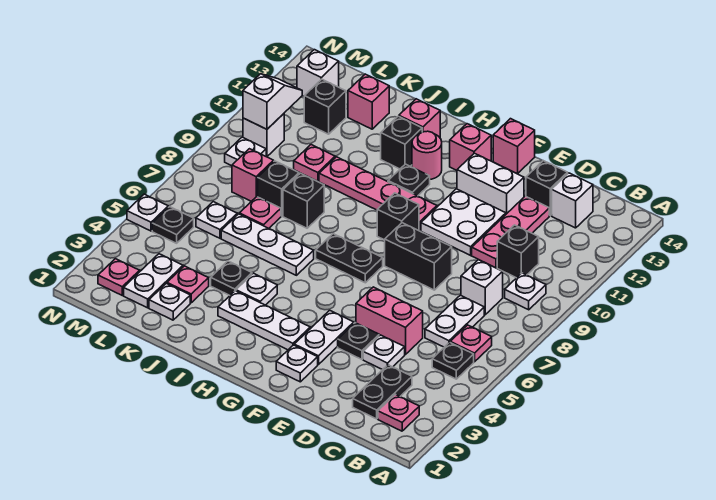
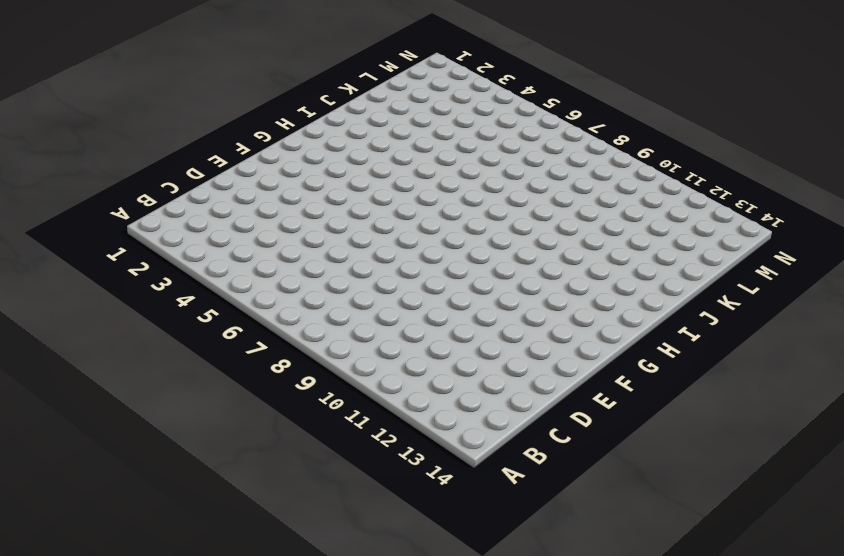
none -> pink plate B2 level 1
none -> black plate B5 level 1
none -> pink plate B6 level 1
none -> white plate B9 level 1

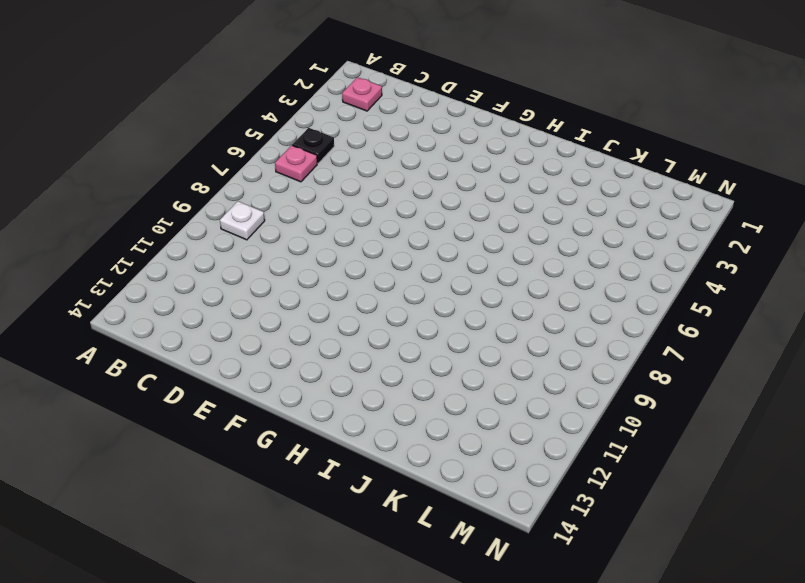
none -> black plate C2:C3 level 1
none -> white plate C6:C7 level 1
none -> white brick C8 level 1
none -> black brick C10 level 1

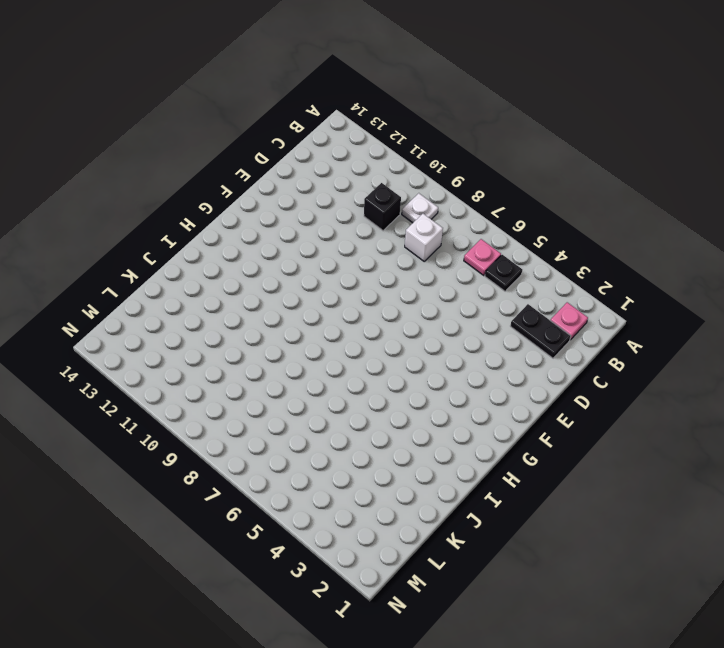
none -> white plate C6:C7 level 1
none -> white brick C13 level 1
none -> white plate D4 level 1
none -> pink brick D5:E5 level 1

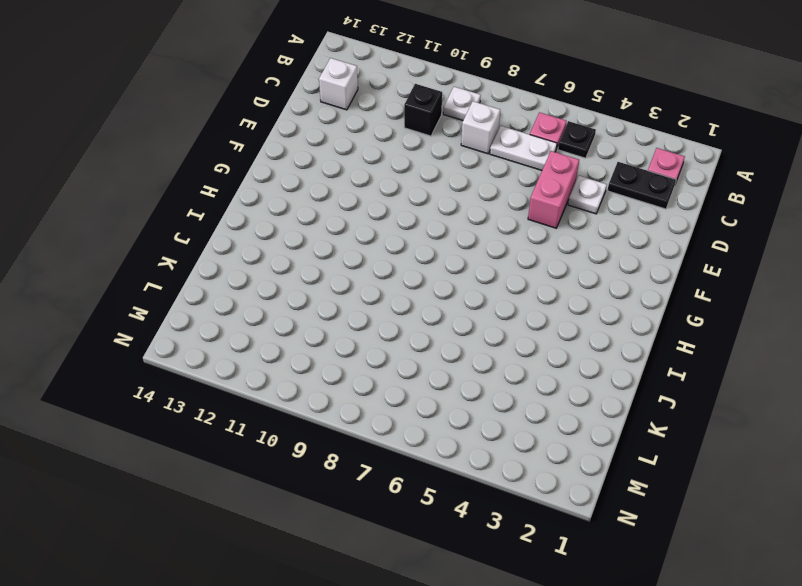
none -> pink plate D10:D12 level 1
none -> black brick D13 level 1
none -> black plate E4 level 1
none -> black brick E8:F8 level 1

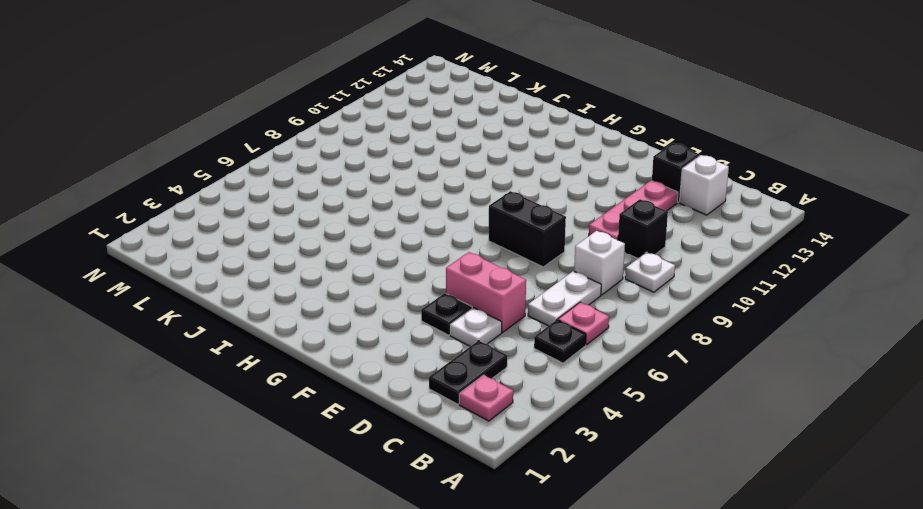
none -> white plate E10:F11 level 1
none -> white brick E12:F12 level 1
none -> white plate F2 level 1
none -> white plate F3:F4 level 1

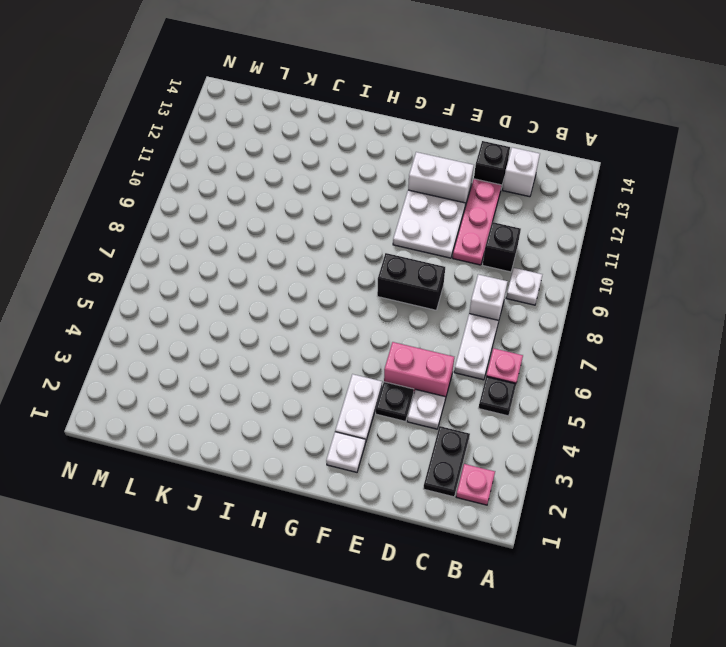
none -> pink brick F14 level 1
none -> white plate G3:I3 level 1
none -> black plate G7:H7 level 1
none -> black brick G9 level 1

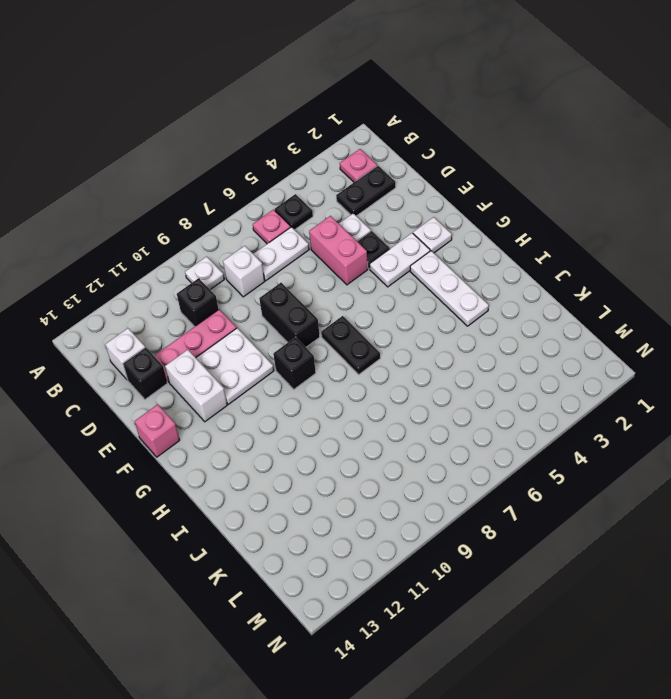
none -> pink plate G10:J10 level 1
none -> pink brick G13 level 1
none -> black plate H11 level 1
none -> pink round brick H12 level 1

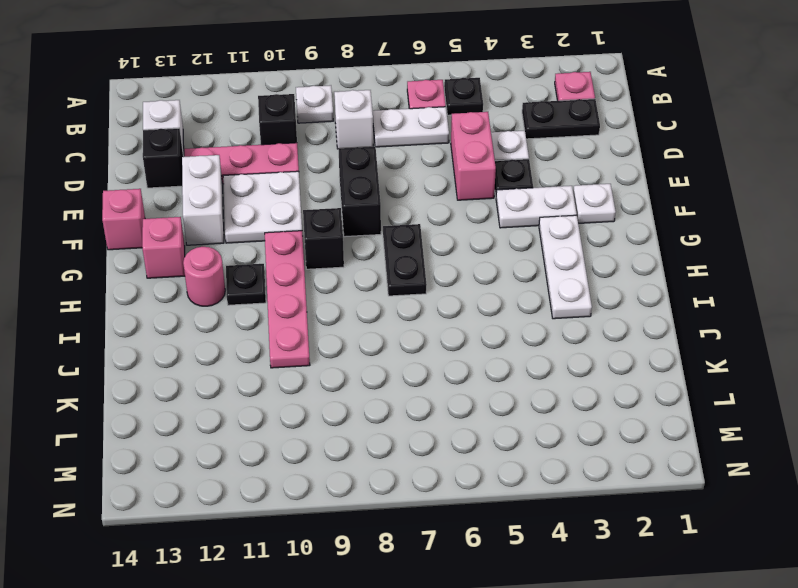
none -> white plate I4 level 1
none -> white plate I6:K6 level 1
none -> black brick I12 level 1
none -> pink brick I13 level 1

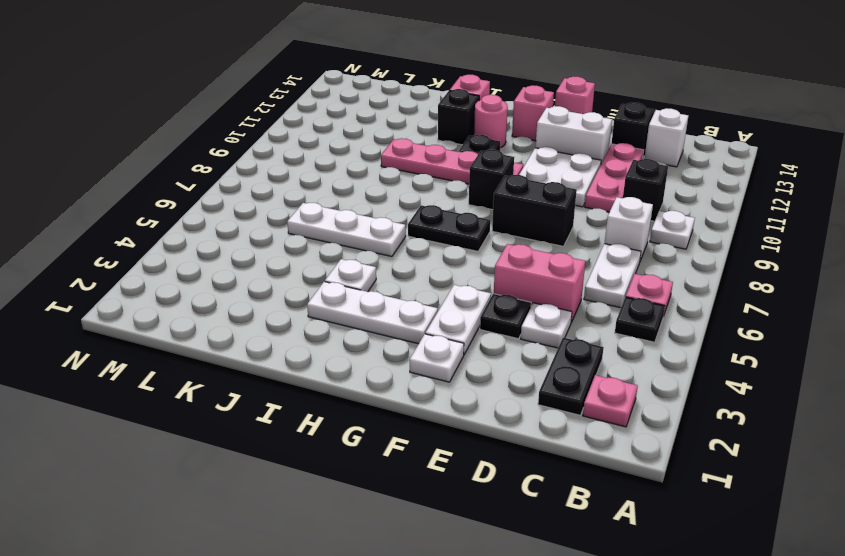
none -> black plate J4 level 1
none -> black brick J8 level 1
none -> white plate K2 level 1
none -> pink plate K3 level 1

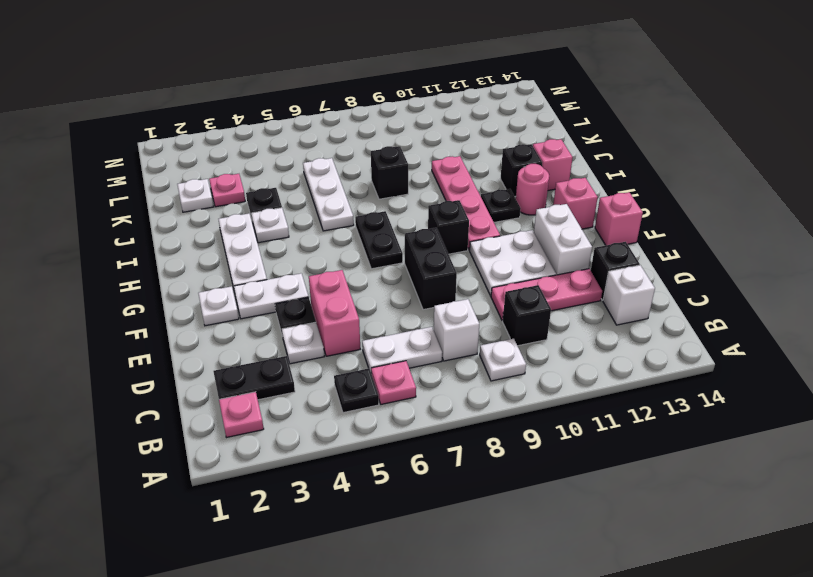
none -> pink plate K7 level 1
none -> black brick K8 level 1
none -> pink plate K10 level 1
none -> pink brick K13 level 1

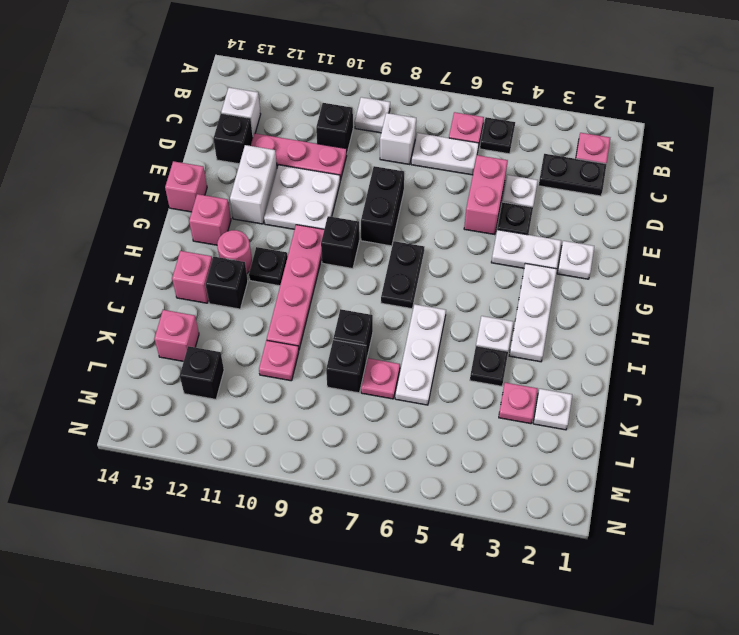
none -> white plate L2:L3 level 1
none -> white plate L6 level 1
none -> pink brick L8 level 1
none -> pink plate M2 level 1

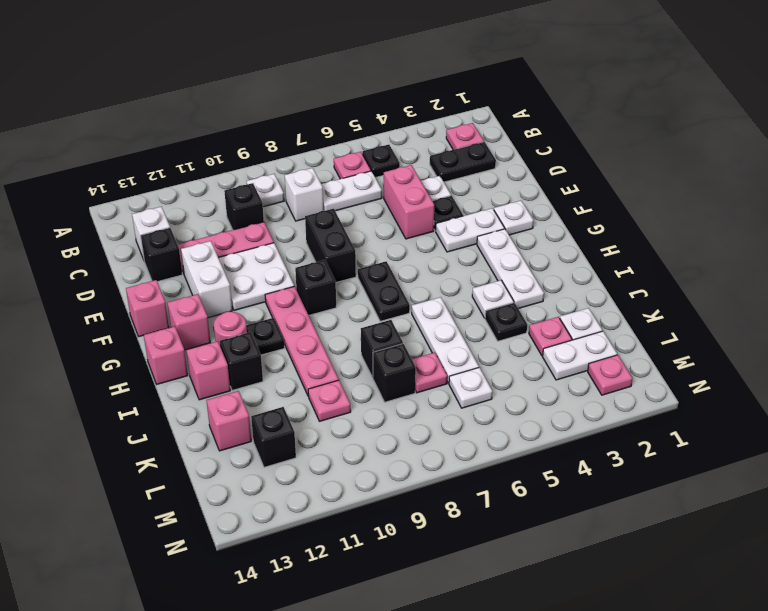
pink brick H14 level 1 -> pink brick L8 level 1
none -> black plate M5 level 1
none -> white plate M9 level 1
none -> white brick M10 level 1
none -> white brick M13 level 1

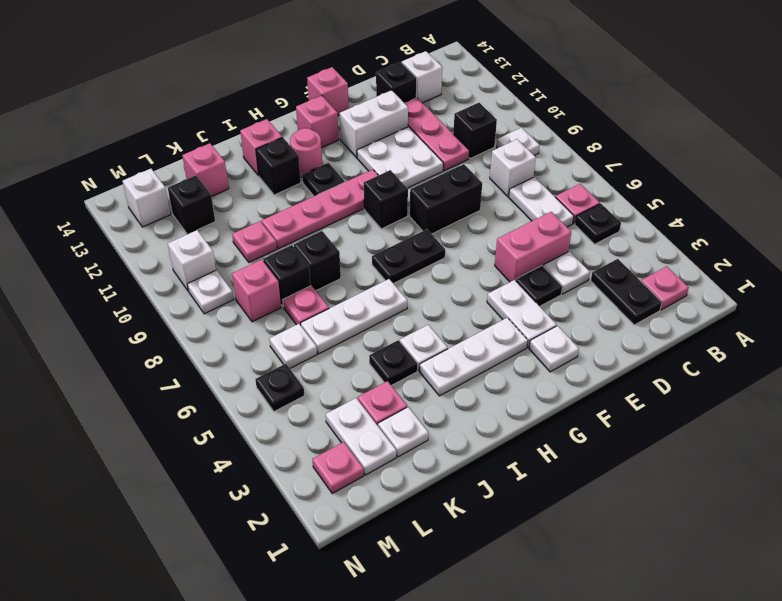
none -> white plate N5 level 1
none -> white slope M10:M11 level 2 top 10

